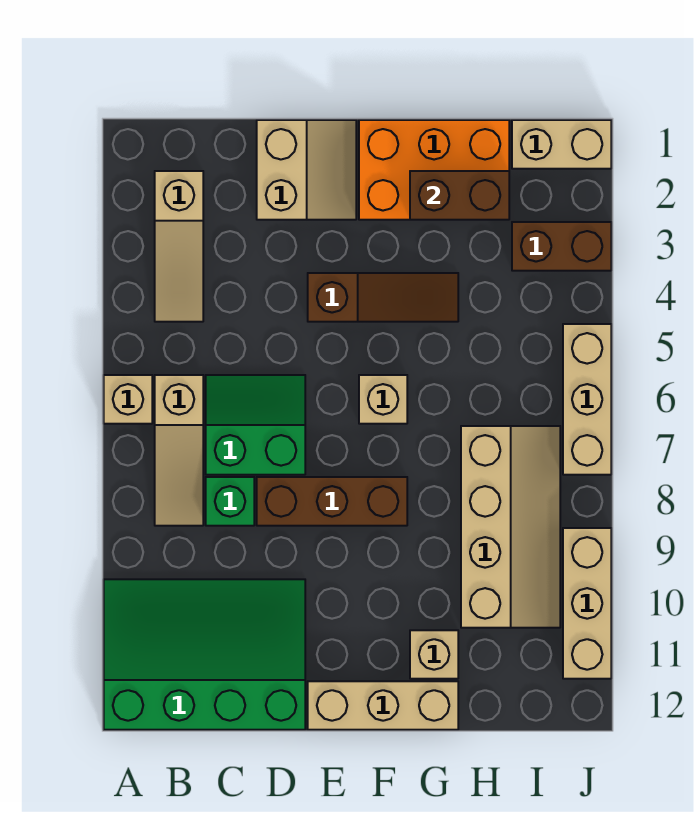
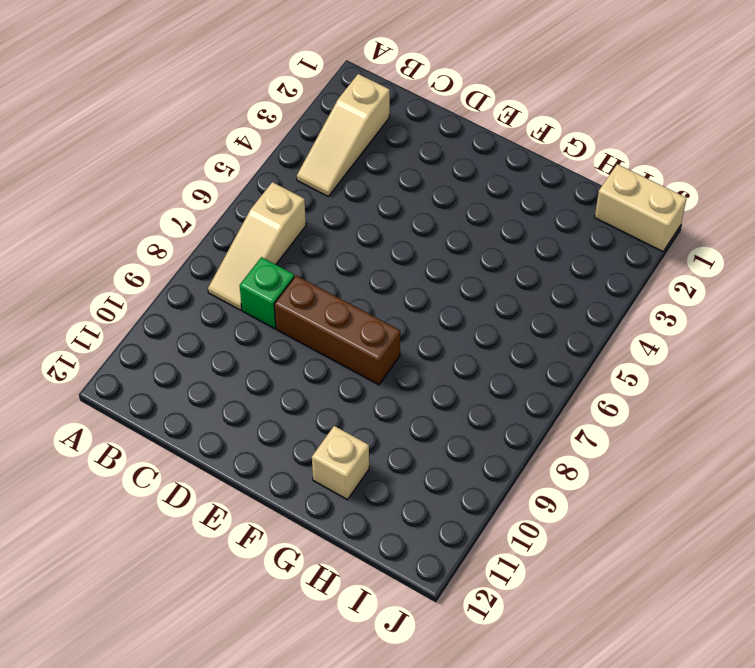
none -> tan brick A6 level 1
none -> green slope A10:D12 level 1 top 12
none -> green slope C6:D7 level 1 top 7

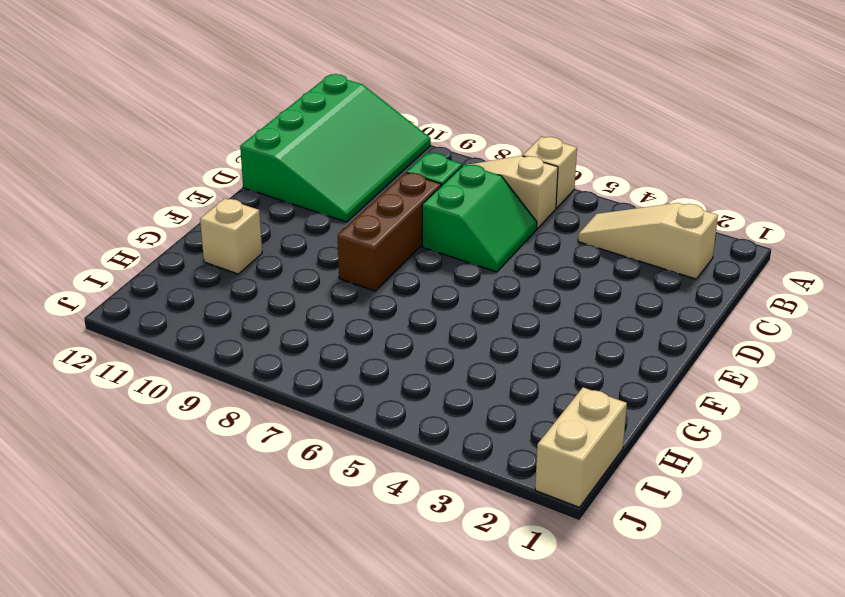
none -> tan slope D1:E2 level 1 top D
none -> brown slope E4:G4 level 1 top E
none -> tan brick E12:G12 level 1

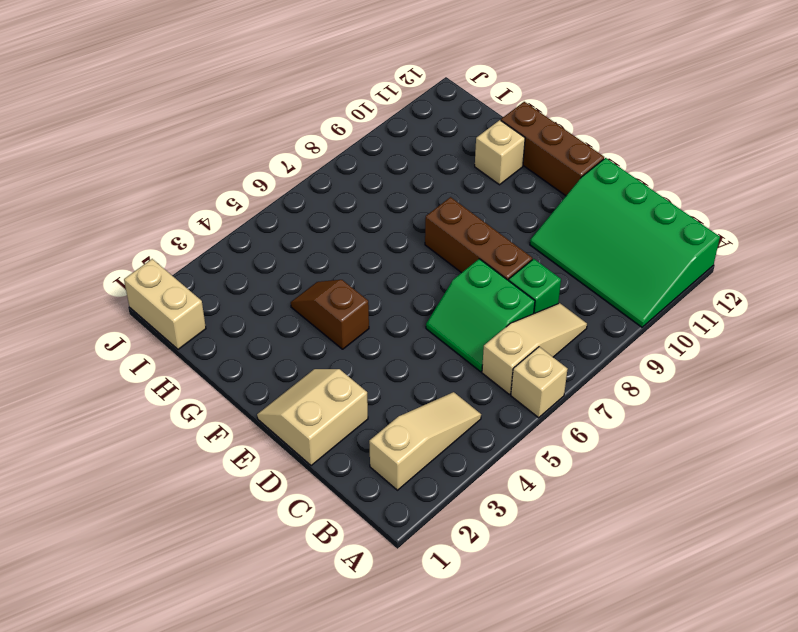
brown brick E12:G12 level 1 -> tan brick E12:G12 level 1
brown slope F4:G4 level 1 top F -> brown slope E4:G4 level 1 top E
none -> orange brick F1:H2 level 1
none -> tan brick F6 level 1
none -> tan slope H7:I10 level 1 top H

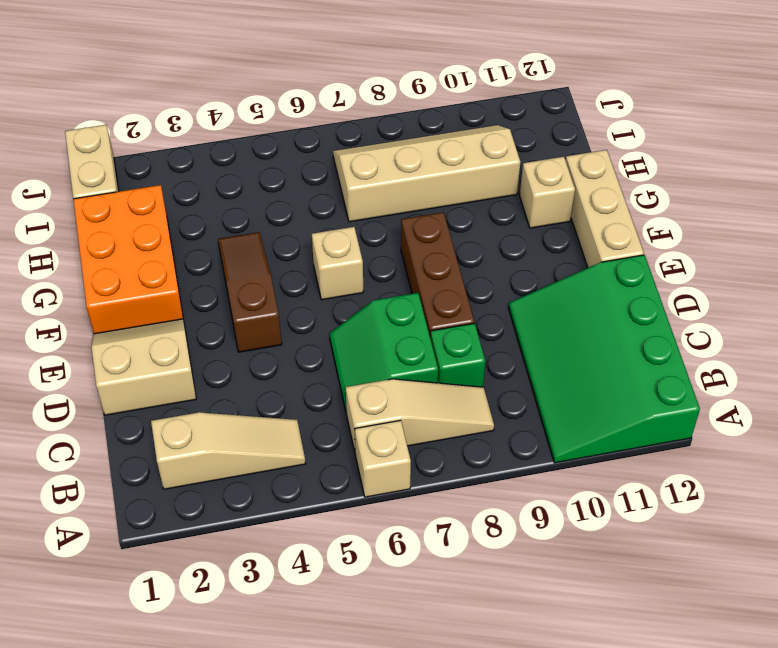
none -> brown brick I3:J3 level 1
none -> tan brick J5:J7 level 1
none -> tan brick J9:J11 level 1

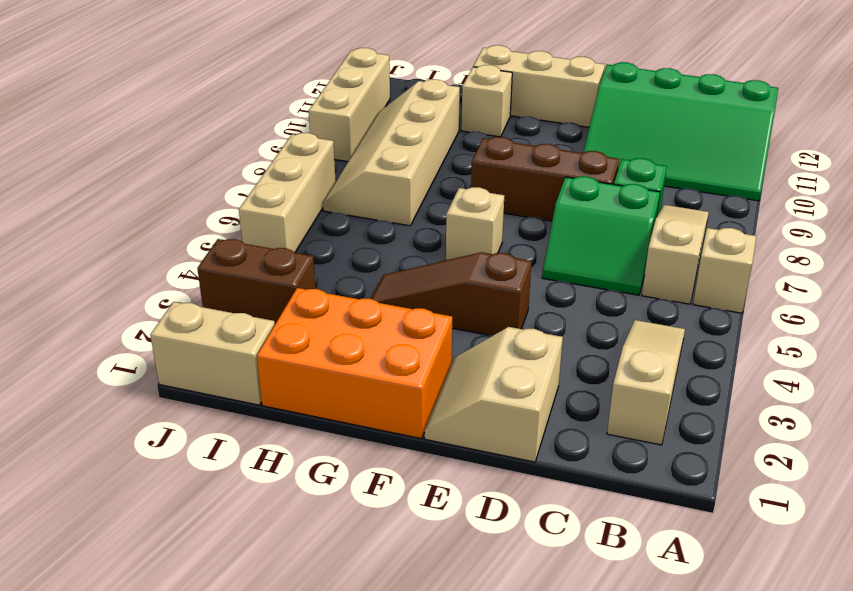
none -> brown brick G2:H2 level 2

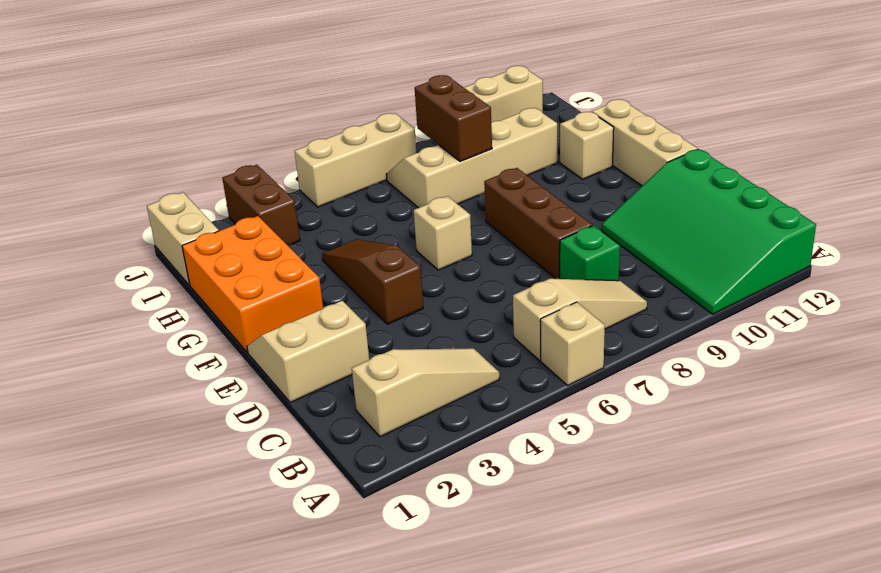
brown brick H8:I8 level 2 -> brown brick G2:H2 level 2
none -> green slope C6:D7 level 1 top 7

